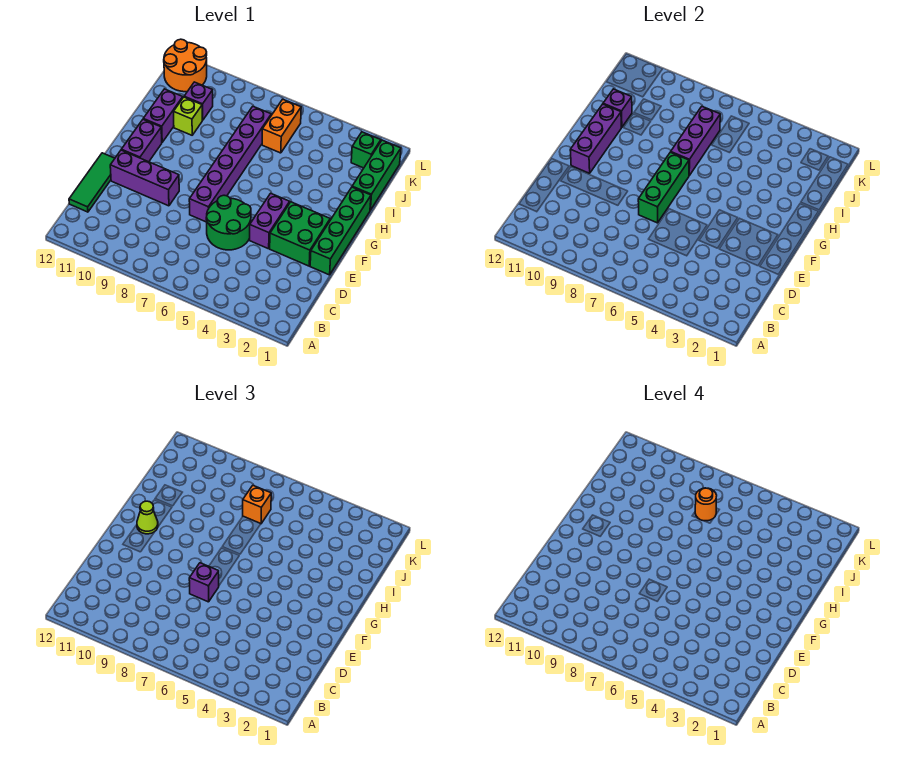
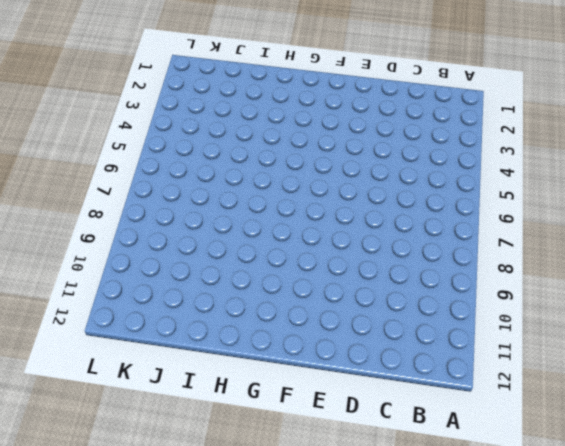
none -> green tile C12:E12 level 1
none -> green round brick D5:E6 level 1
none -> green brick E1:H1 level 1

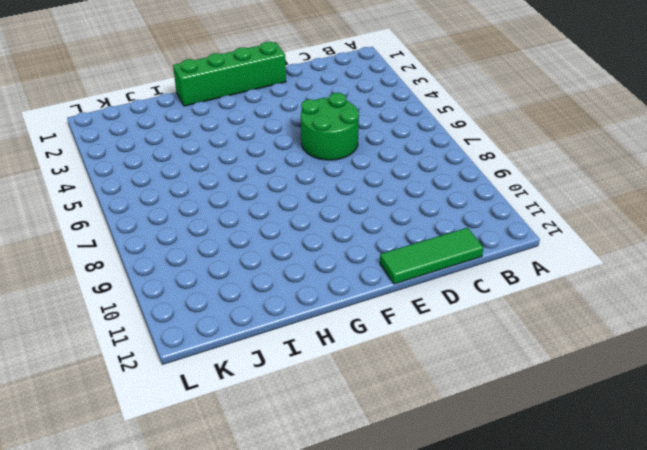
none -> green brick E2:F3 level 1
none -> purple brick E4:F4 level 1
none -> purple brick E7:J7 level 1

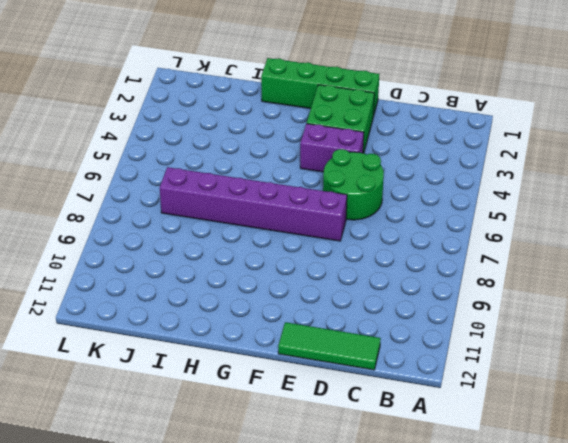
none -> purple brick E9:E11 level 1
none -> purple brick F11:G11 level 1
none -> purple brick H11:I11 level 1

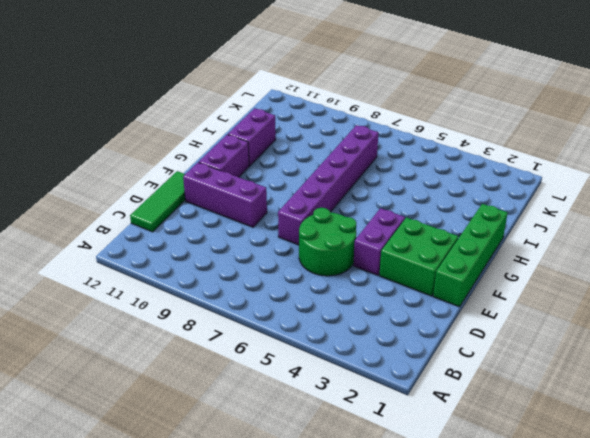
none -> green brick I1:K1 level 1
none -> lime brick I10 level 1
none -> orange brick J6:K6 level 1

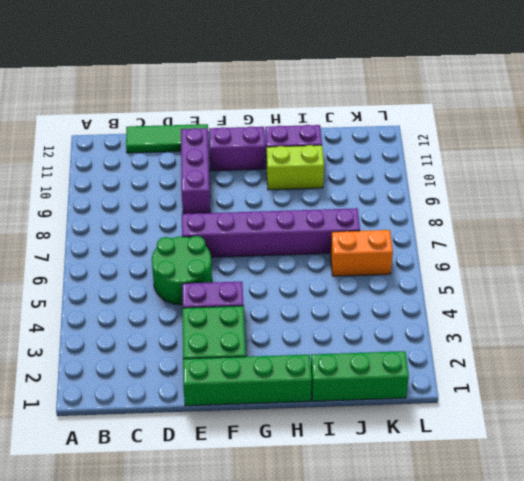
lime brick H10:I10 level 1 -> lime brick I10 level 1
none -> purple brick J10 level 1
none -> green brick K2 level 1
none -> orange round brick K11:L12 level 1

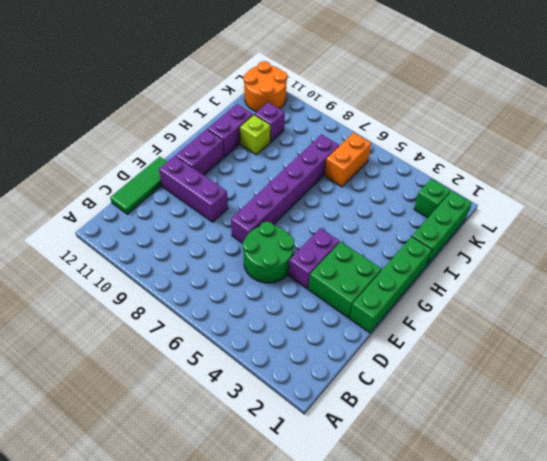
none -> green brick E7:G7 level 2
none -> purple brick F11:H11 level 2
none -> purple brick H7:J7 level 2

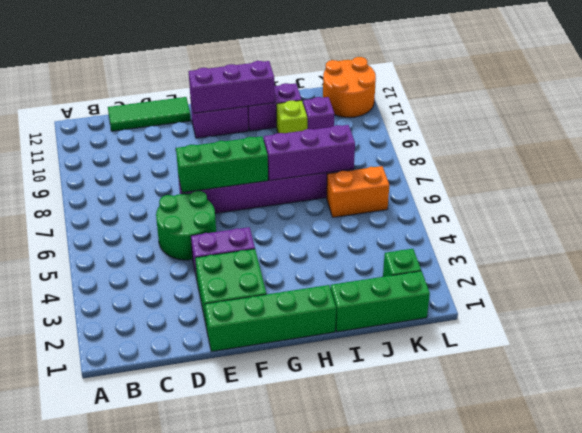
none -> purple brick E9:E11 level 1
none -> purple brick I11 level 2
none -> purple brick E7 level 3

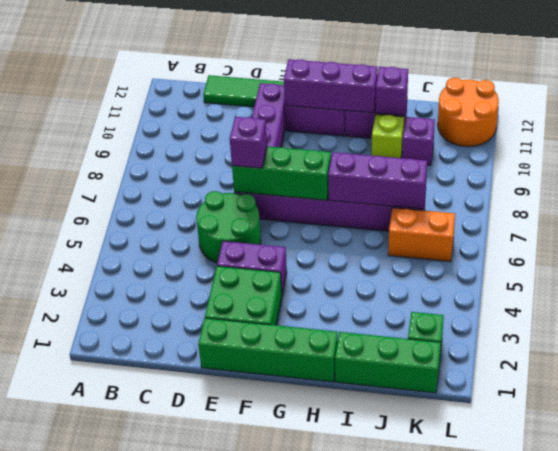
none -> lime cone G11 level 3
none -> orange brick J7 level 3
none -> orange round brick J7 level 4

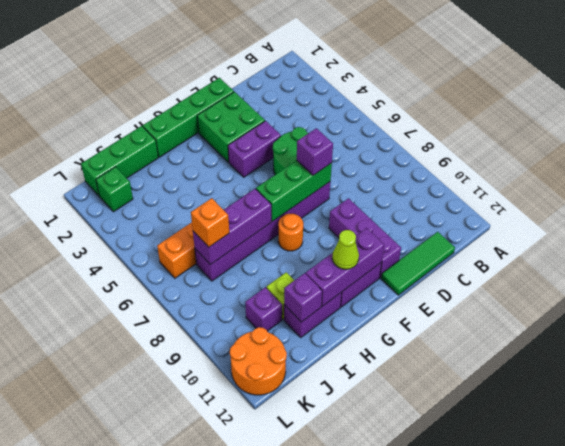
orange round brick G8 level 1 -> orange round brick J7 level 4

